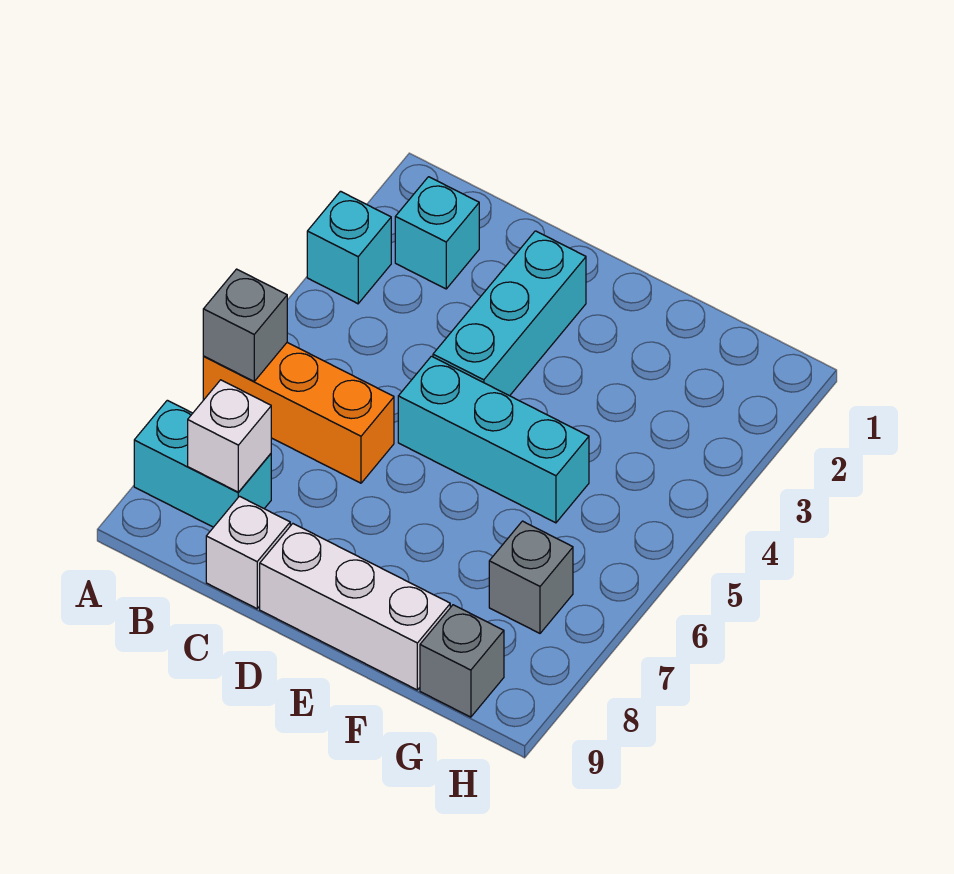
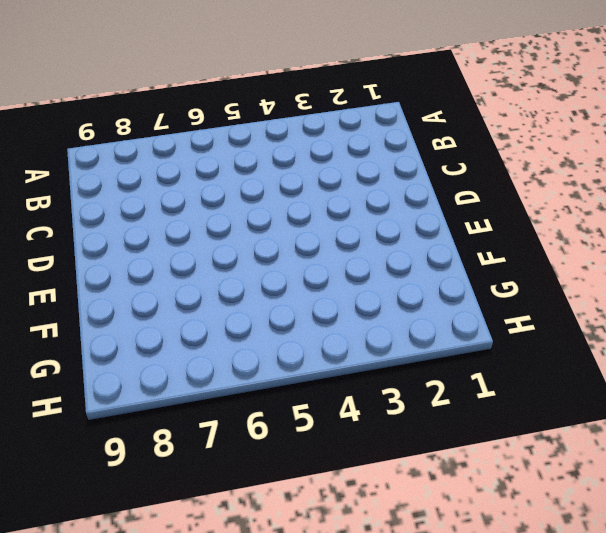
none -> cyan brick A3 level 1
none -> orange brick A6:C6 level 1
none -> cyan brick A8:B8 level 1

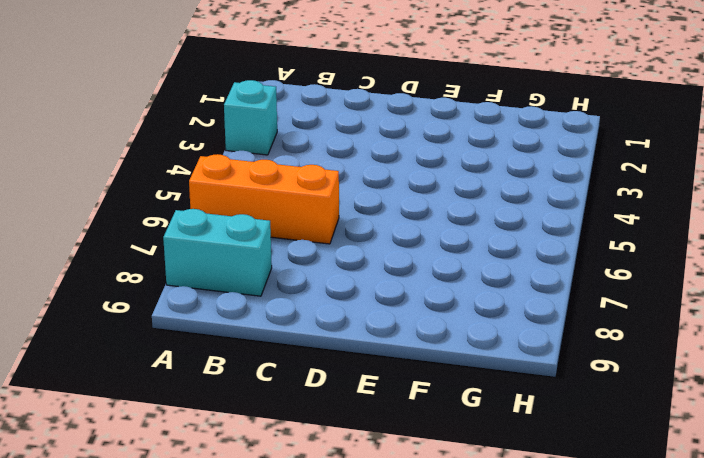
none -> cyan brick B2 level 1
none -> white brick C9 level 1
none -> cyan brick D2:D4 level 1

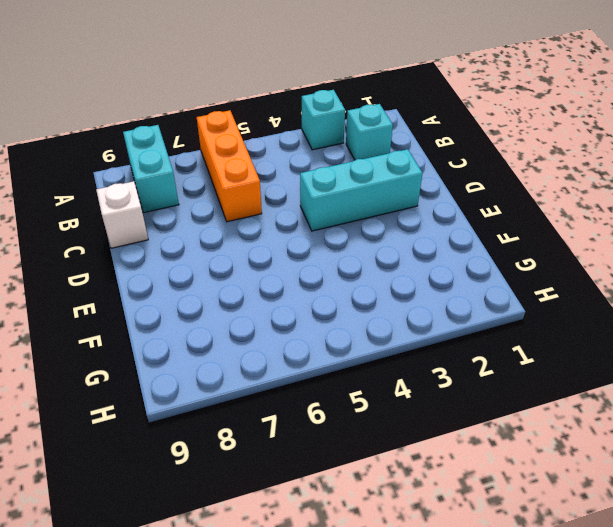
none -> cyan brick D5:F5 level 1
none -> white brick D9:F9 level 1
none -> grey brick G7 level 1

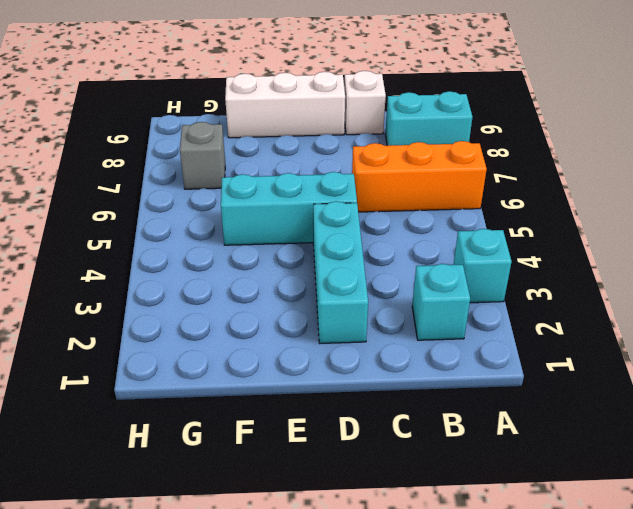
none -> grey brick G9 level 1
none -> grey brick A6 level 2
none -> white brick B8 level 2

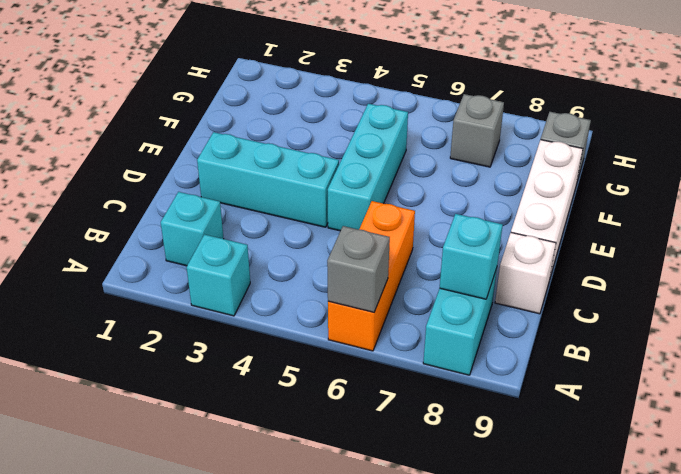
cyan brick B8 level 2 -> white brick B8 level 2

